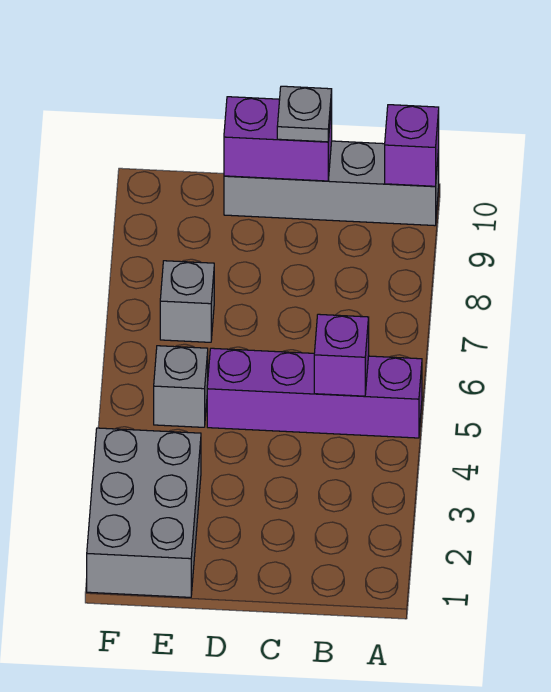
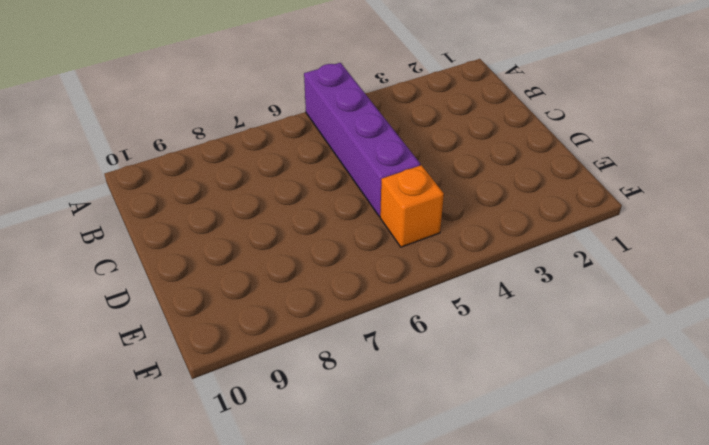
orange brick E5 level 1 -> grey brick E5 level 1
none -> grey brick A10:D10 level 1
none -> grey brick E1:F3 level 1

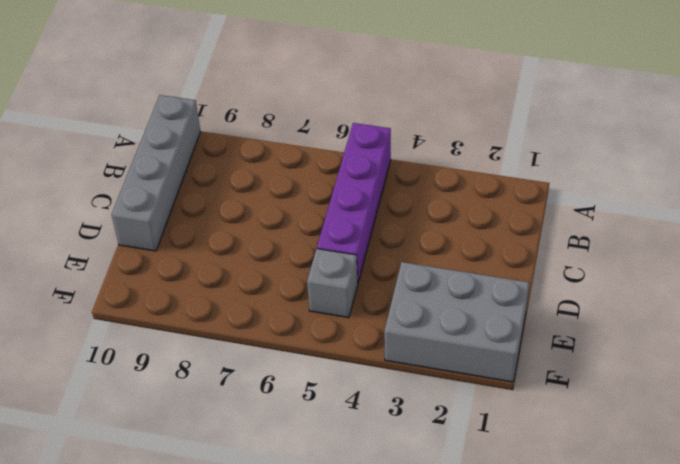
none -> grey brick E7 level 1
none -> purple brick A10 level 2

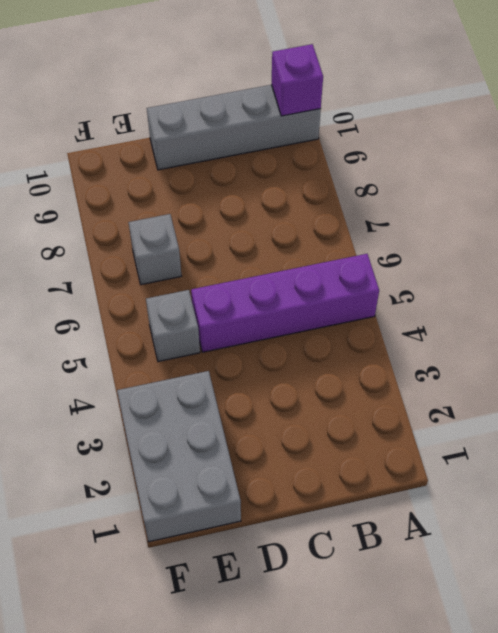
none -> purple brick B5 level 2
none -> purple brick C10:D10 level 2

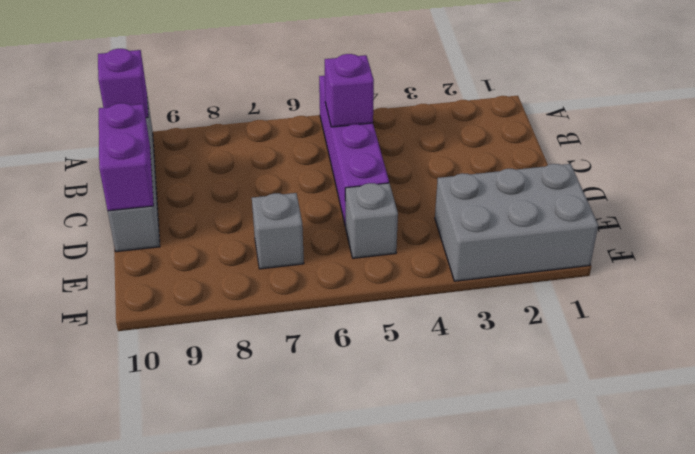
none -> grey plate C10 level 3

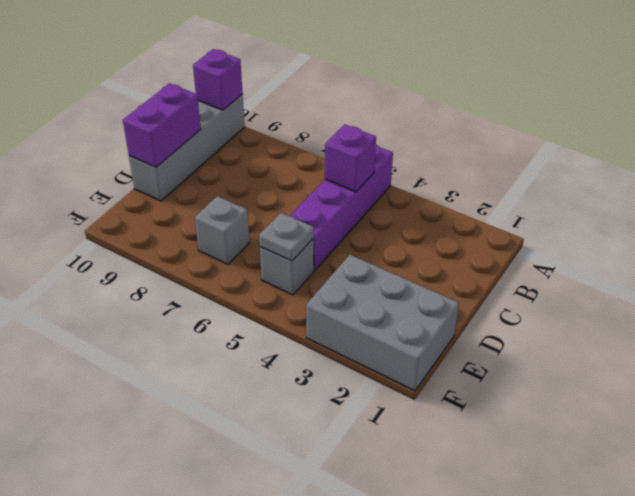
grey plate E5 level 2 -> grey plate C10 level 3

